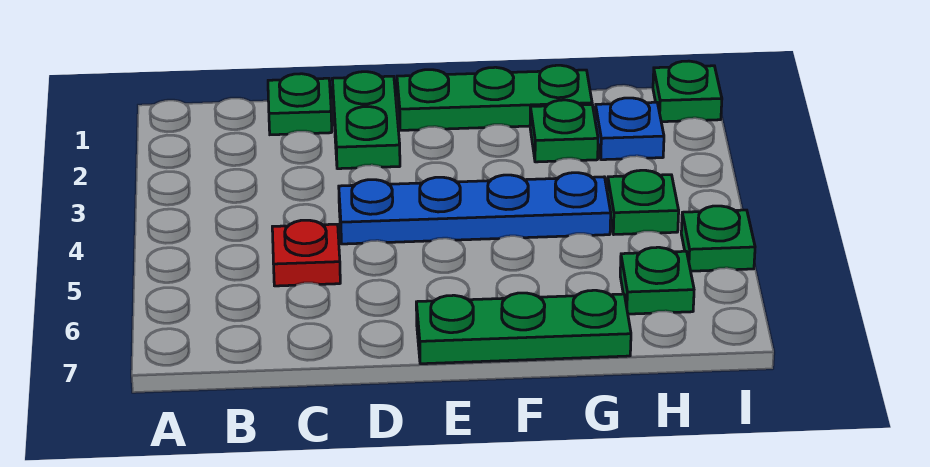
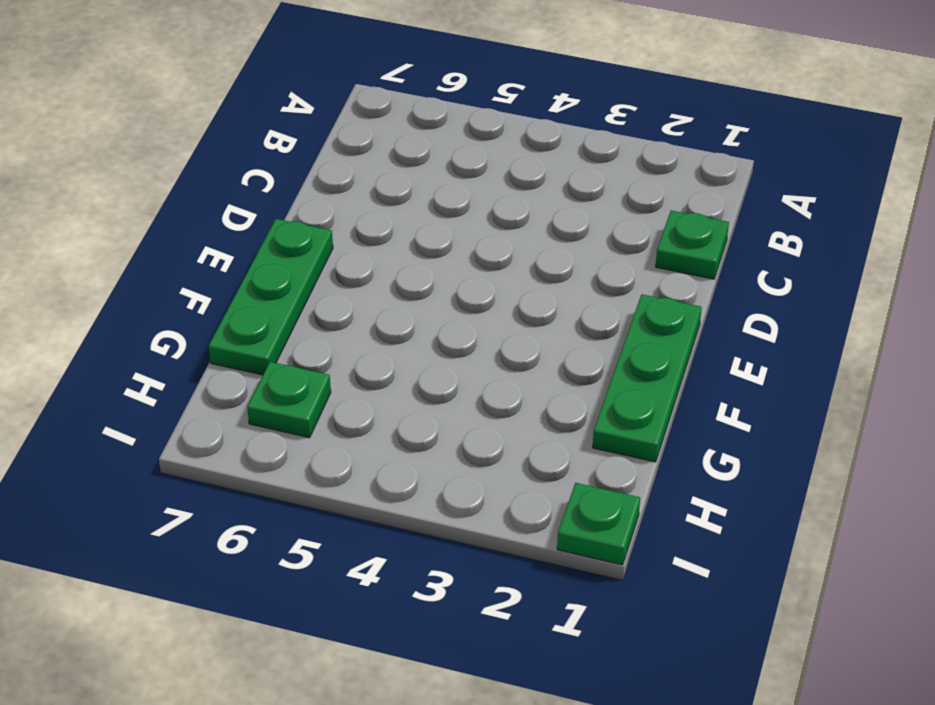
none -> red plate C5 level 1
none -> green plate D1:D2 level 1
none -> blue plate D4:G4 level 1

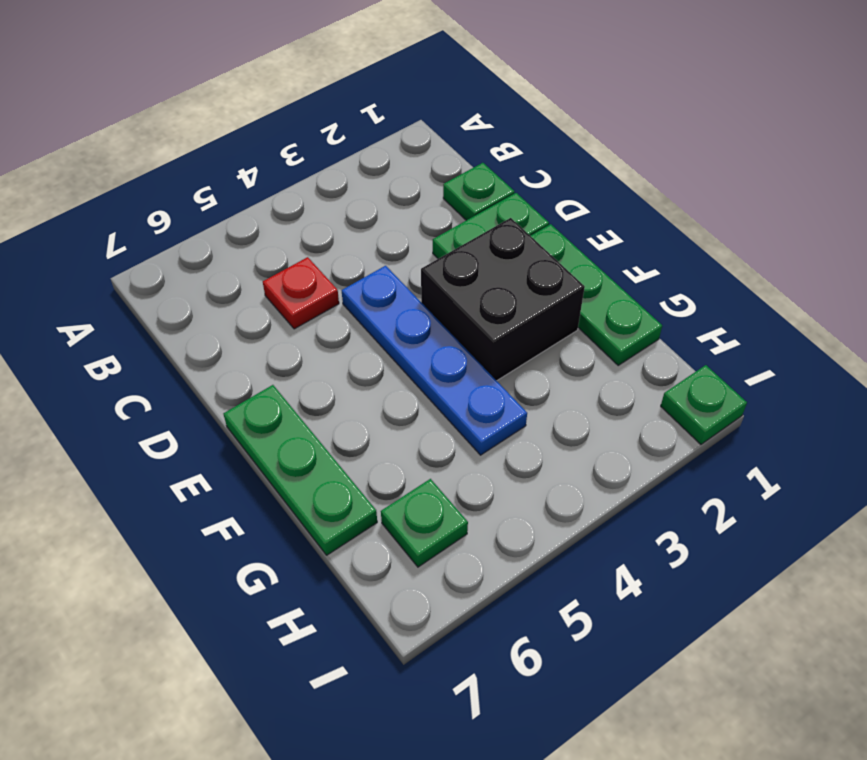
black brick E2:F3 level 1 -> none
none -> green plate G2 level 1
none -> blue plate H2 level 1
none -> green plate H4 level 1

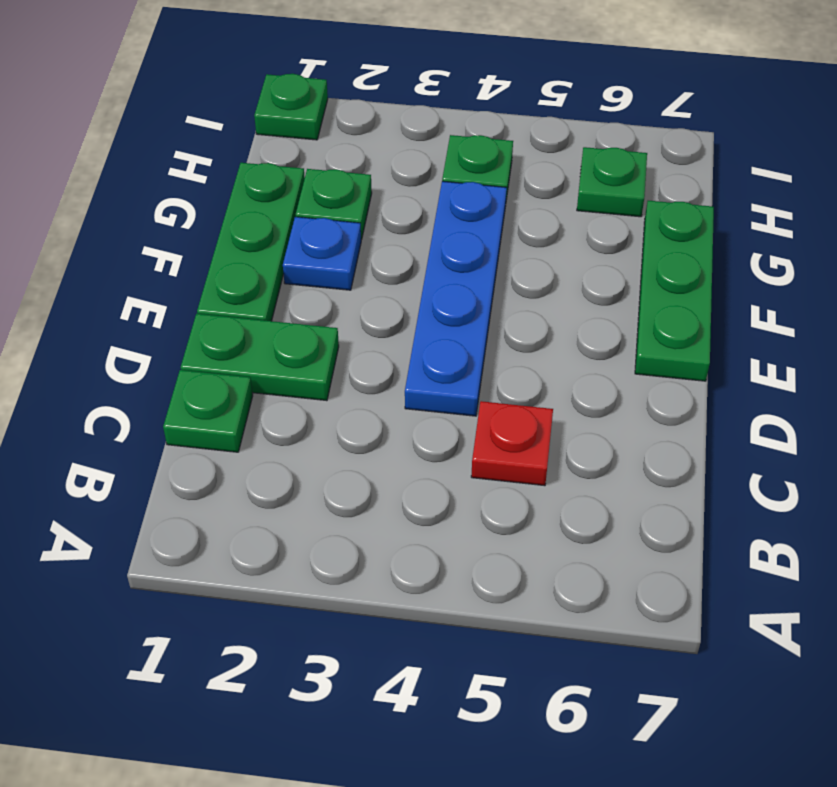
blue plate F2 level 1 -> blue plate H2 level 1
none -> green plate I5 level 1

